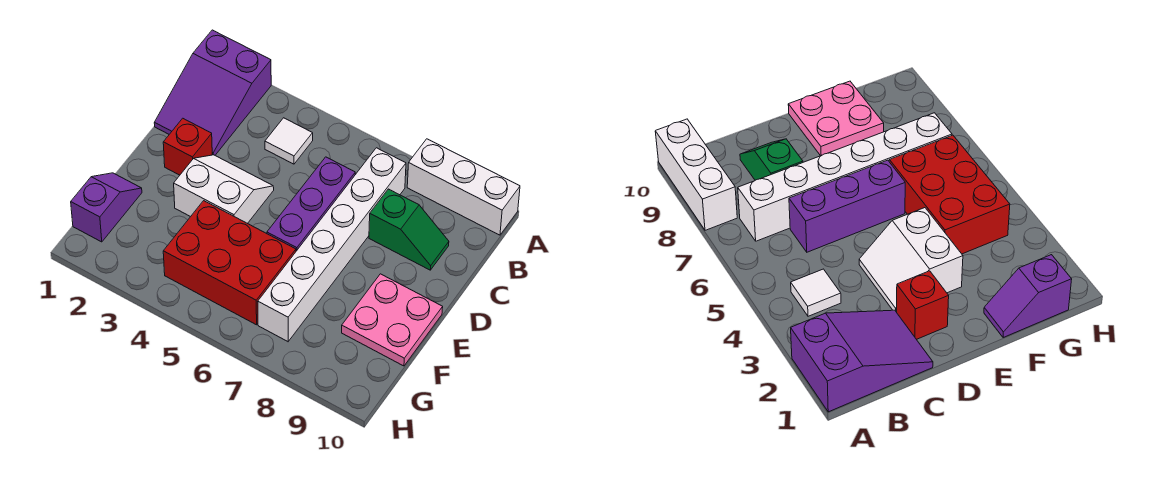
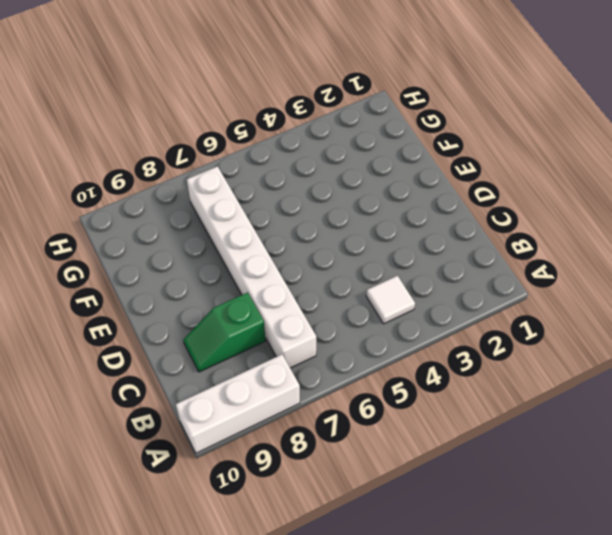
none -> purple slope A1:C2 level 1 top A
none -> purple brick C6:E6 level 1

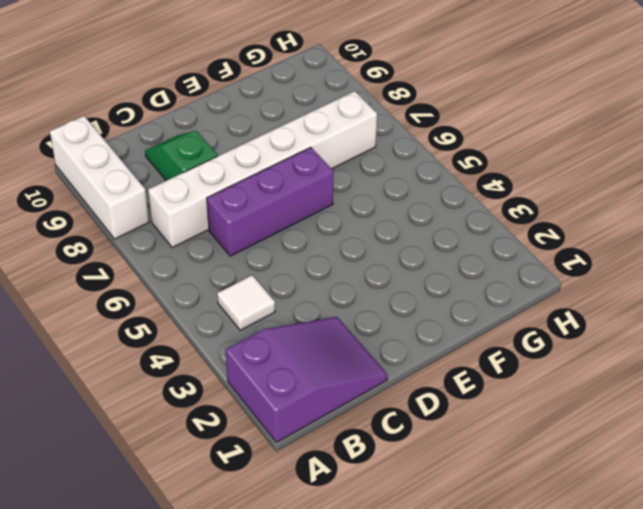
none -> red brick D2 level 1
none -> white slope D3:E4 level 1 top E

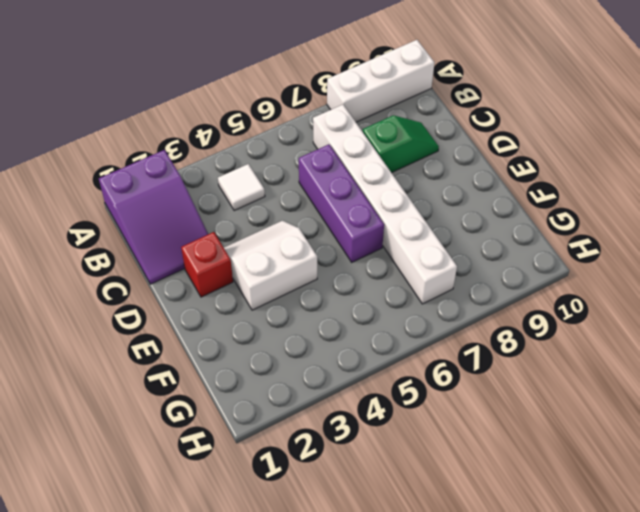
none -> pink plate E9:F10 level 1
none -> purple slope F1:G1 level 1 top G

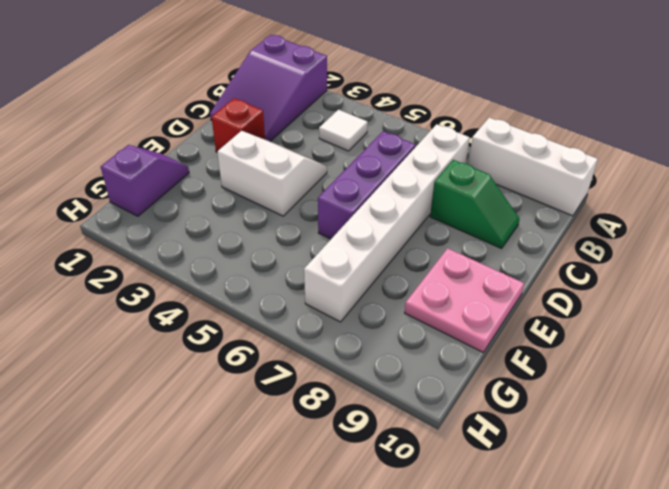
none -> red brick F4:G6 level 1

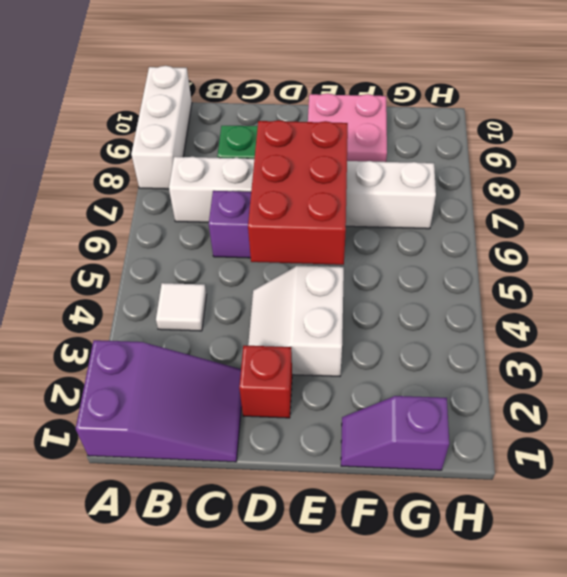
red brick D5:E7 level 2 -> red brick F4:G6 level 1

